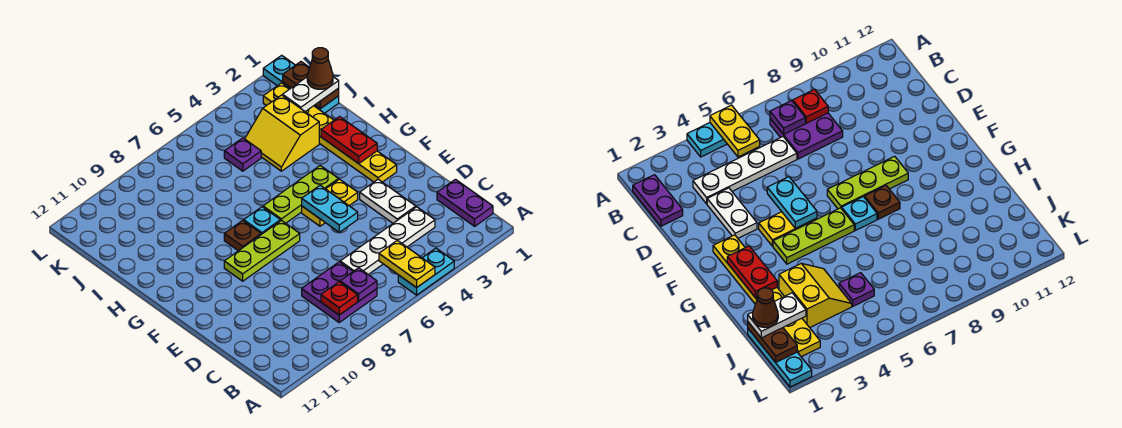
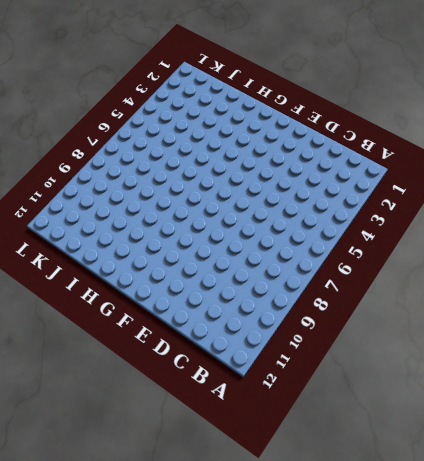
none -> cyan plate A4:A5 level 1
none -> purple plate B1:C1 level 1
none -> purple plate B7:C8 level 1

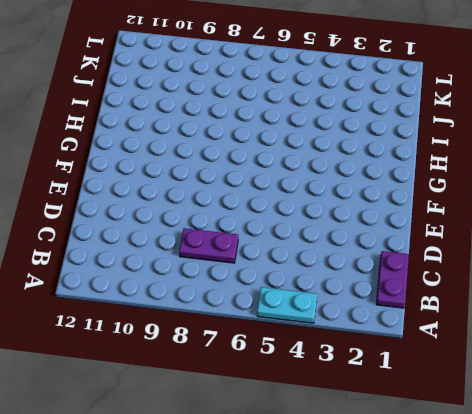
purple plate C7:C8 level 1 -> purple plate B7:C8 level 1
none -> white plate C3:C6 level 1
none -> white plate D3:E3 level 1
none -> yellow plate F2:K2 level 1

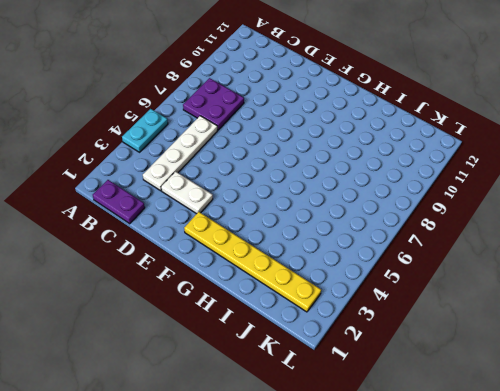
none -> yellow plate F4:F5 level 1
none -> lime plate F7:F9 level 1
none -> lime plate G4:G6 level 1

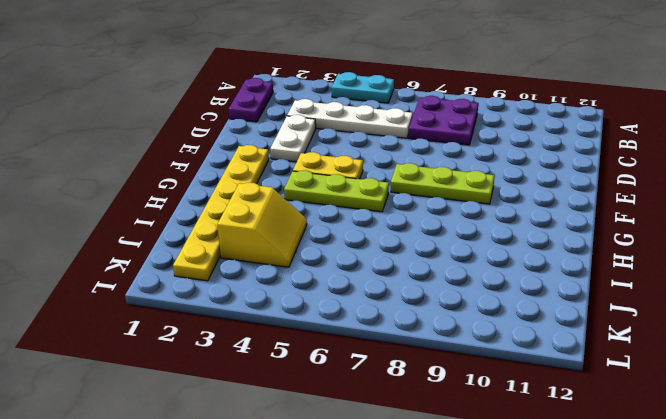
none -> cyan plate G7 level 1
none -> brown plate G8 level 1
none -> cyan plate J1:L1 level 1

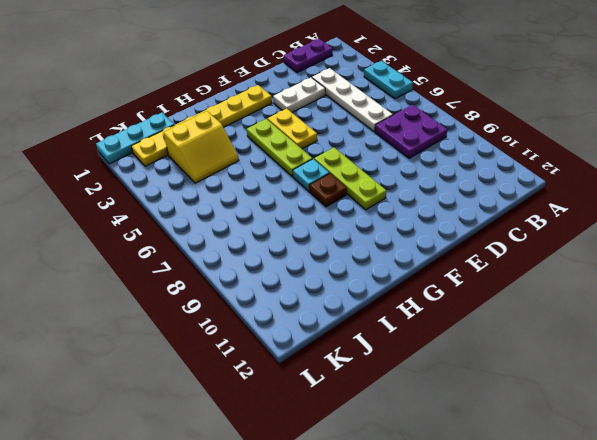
none -> purple plate J5 level 1
none -> yellow plate A5:B5 level 2
none -> purple plate B7 level 2

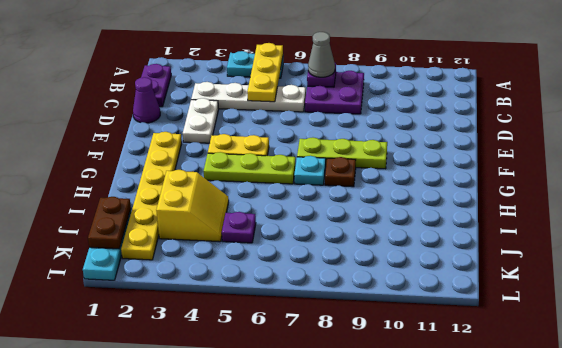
yellow plate A5:C5 level 2 -> yellow plate A5:B5 level 2
grey cone B7 level 3 -> none
purple cone D1 level 1 -> none
none -> red plate B8 level 2
none -> cyan plate E5:F5 level 2
none -> red plate G2:H2 level 2

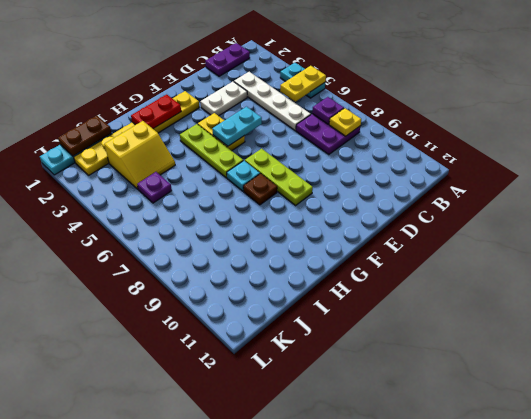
yellow plate B8 level 2 -> red plate B8 level 2
none -> white plate J1:J2 level 3
none -> brown cone J1 level 4

